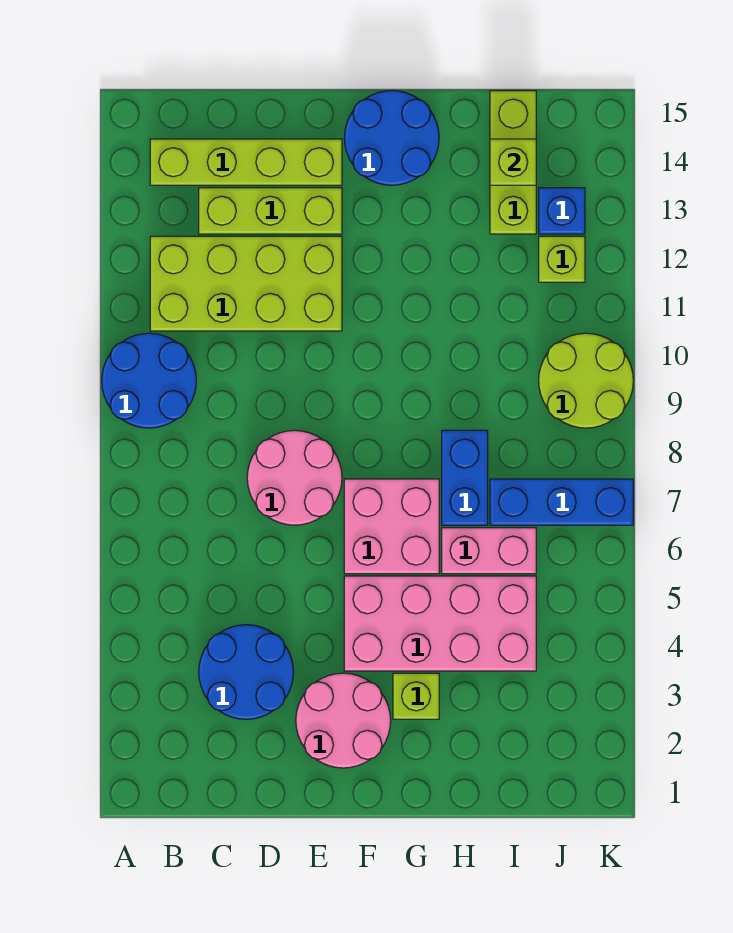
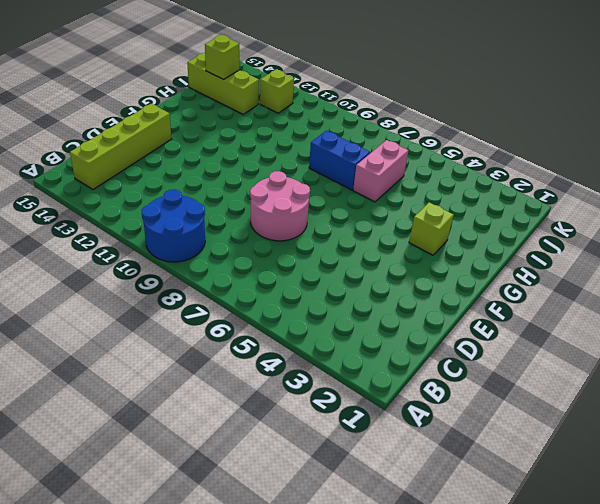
none -> lime brick B11:E12 level 1
none -> blue round brick C3:D4 level 1
none -> lime brick C13:E13 level 1

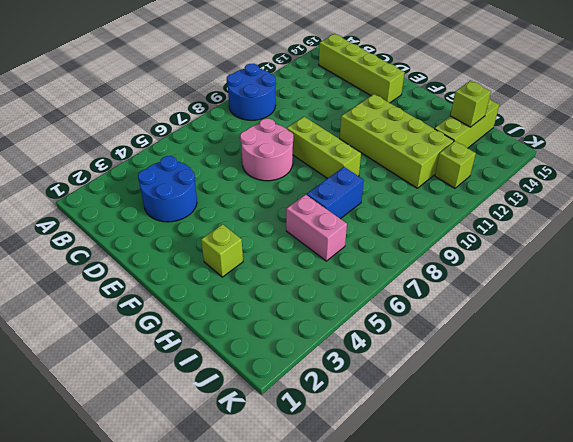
lime brick E9:G9 level 1 -> lime brick C13:E13 level 1
lime brick F11:I12 level 1 -> lime brick B11:E12 level 1
none -> pink round brick E2:F3 level 1
none -> pink brick F4:I5 level 1
none -> pink brick F6:G7 level 1

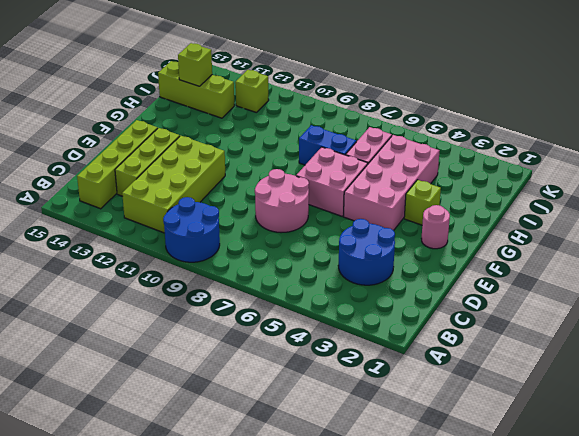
pink round brick F2 level 1 -> pink round brick E2:F3 level 1
none -> blue round brick F14:G15 level 1
none -> blue brick I7:K7 level 1
none -> lime round brick J9:K10 level 1

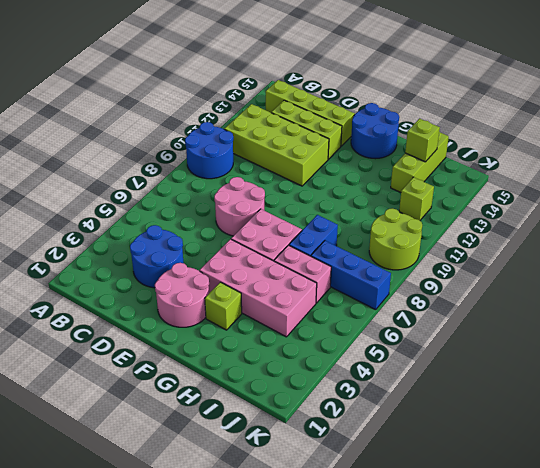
none -> blue brick J13 level 1

